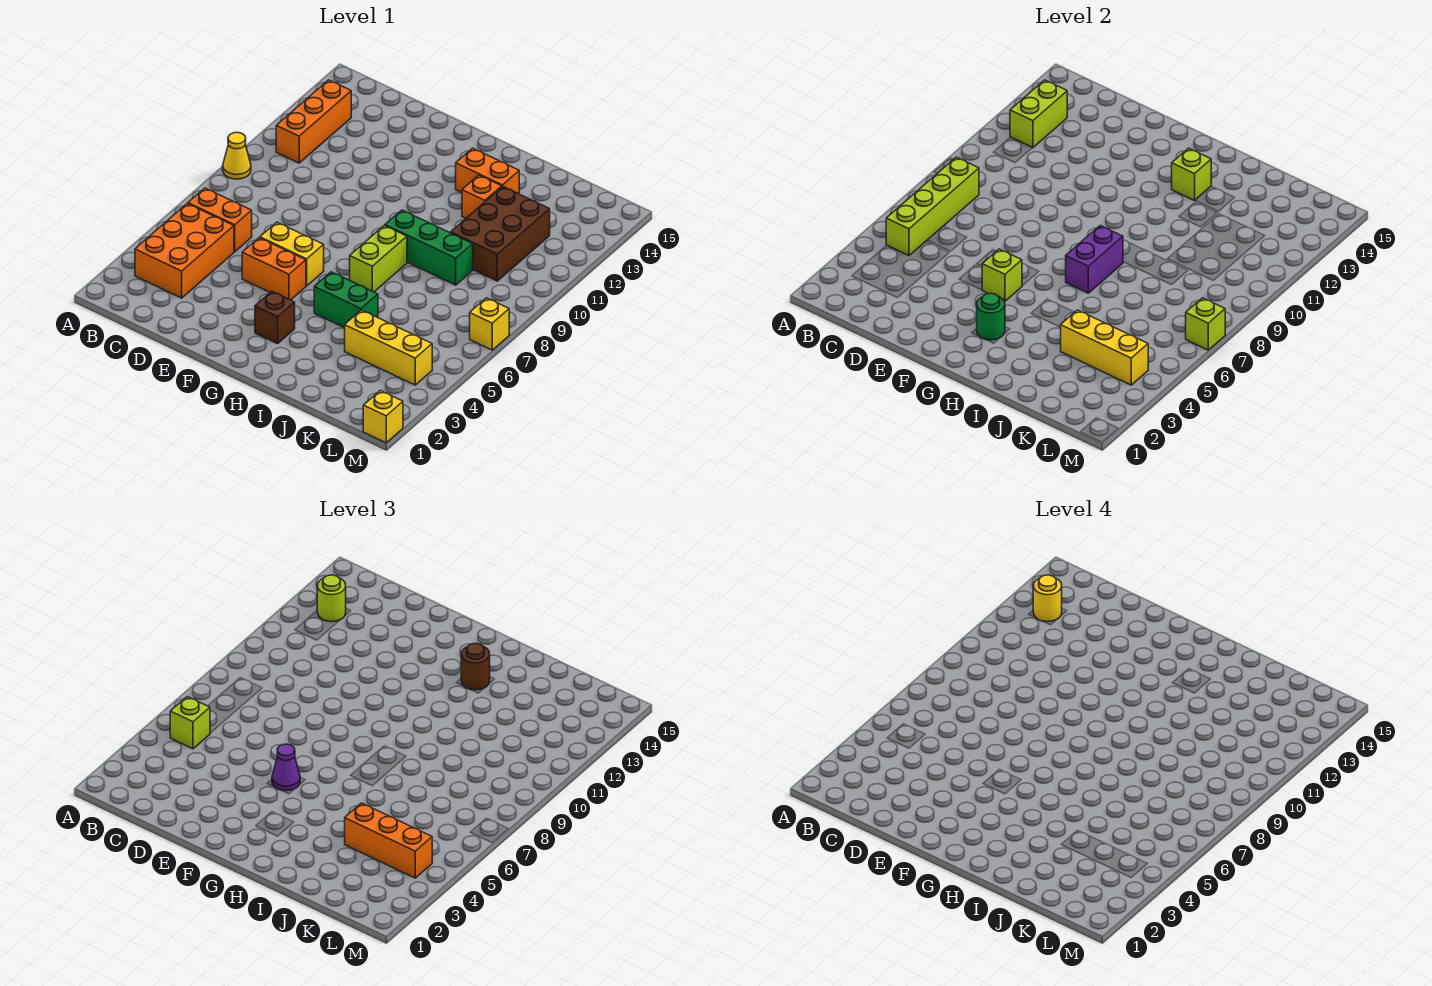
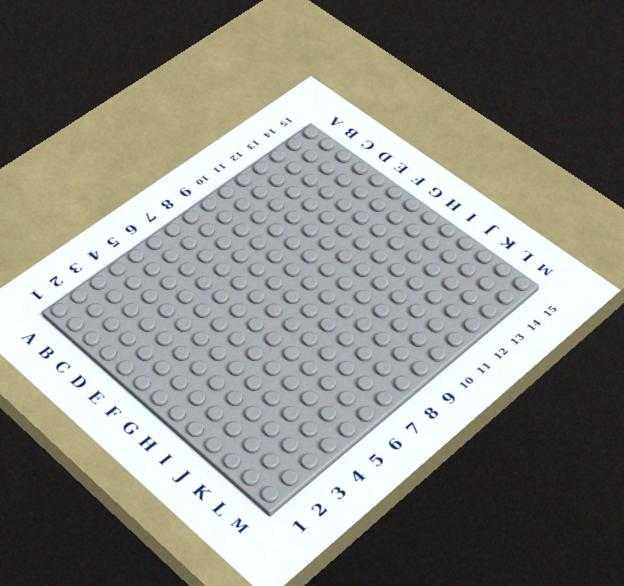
none -> yellow cone A9 level 1
none -> orange brick B3:C5 level 1
none -> orange brick B6:C6 level 1
none -> orange brick B11:B13 level 1

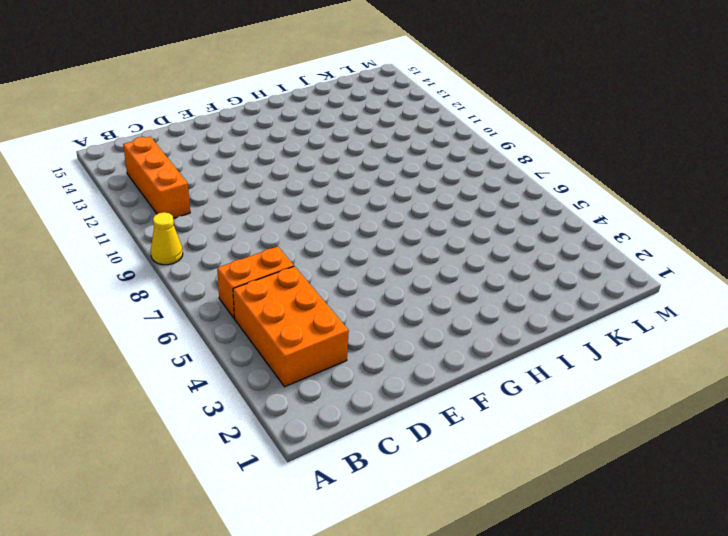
none -> orange brick E5:F5 level 1
none -> yellow brick E6:F6 level 1
none -> brown brick G3 level 1
none -> green brick H5:I5 level 1

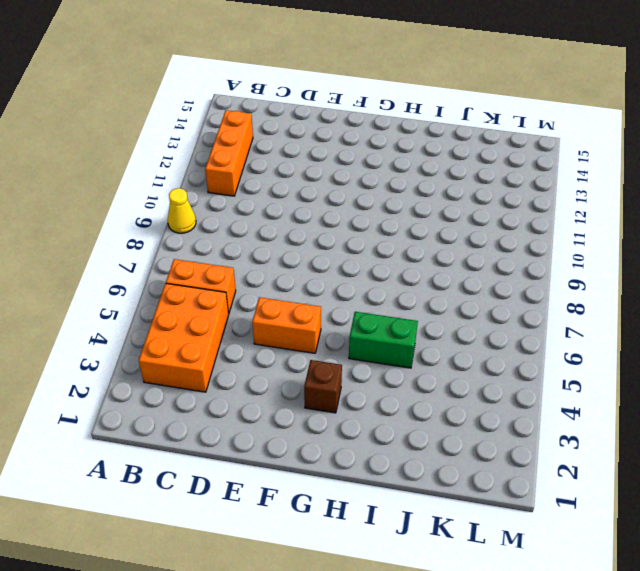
none -> yellow brick E6:F6 level 1
none -> lime brick H7:H8 level 1
none -> green brick H9:J9 level 1
none -> orange brick H13:I13 level 1

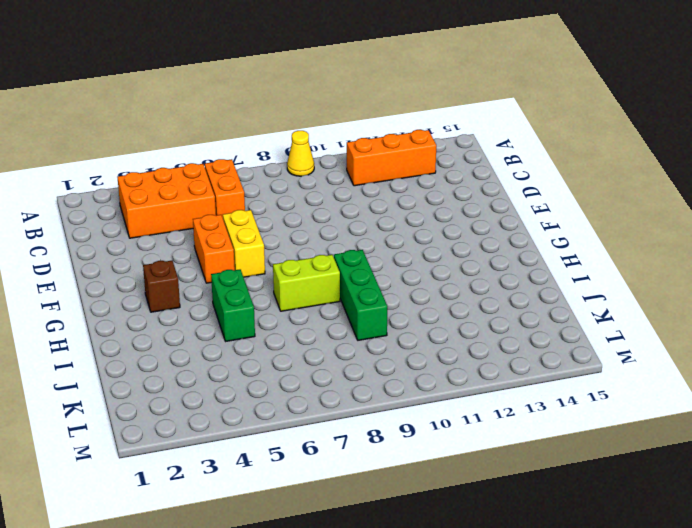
none -> orange brick H13:I13 level 1
none -> orange brick I12 level 1
none -> yellow brick J4:L4 level 1
none -> brown brick J10:K12 level 1

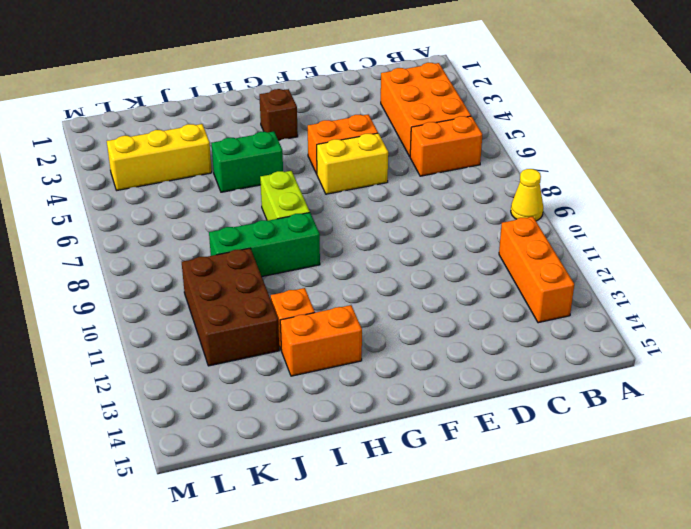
none -> yellow brick M1 level 1
none -> yellow brick M7 level 1
none -> lime brick B5:B8 level 2
none -> lime brick B12:B13 level 2

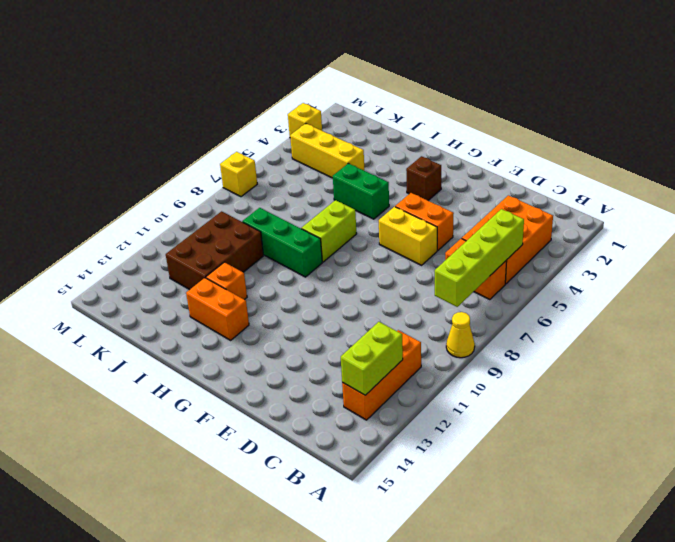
yellow brick M3 level 1 -> yellow brick M1 level 1
none -> lime brick F5 level 2
none -> green round brick G3 level 2
none -> purple brick H7:H8 level 2
none -> lime brick H13 level 2

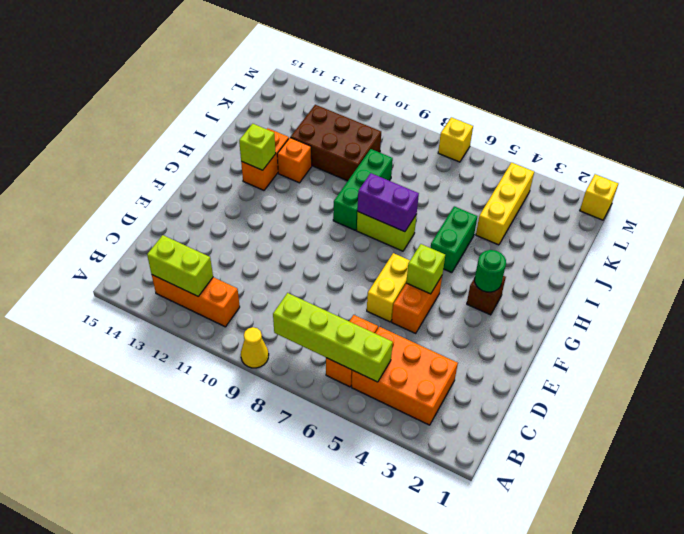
none -> yellow brick J4:L4 level 2
none -> lime brick M7 level 2
none -> lime brick B5 level 3
none -> lime round brick B13 level 3

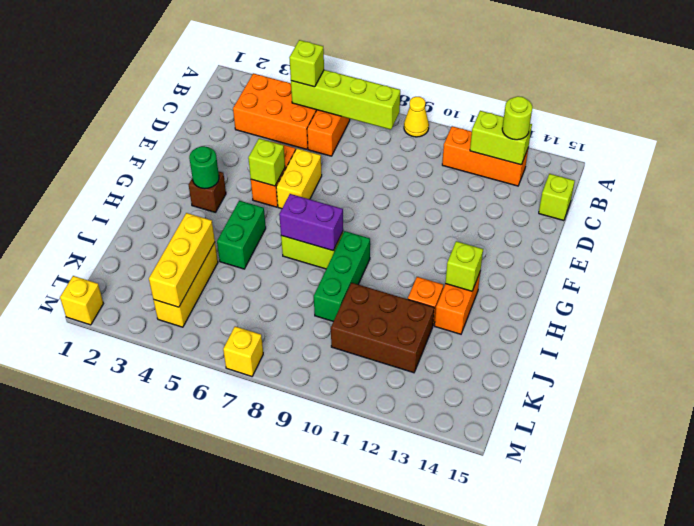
lime brick C15 level 1 -> lime brick M7 level 2
none -> purple cone F5 level 3
none -> brown round brick H13 level 3
none -> orange brick J4:L4 level 3
none -> yellow round brick B13 level 4

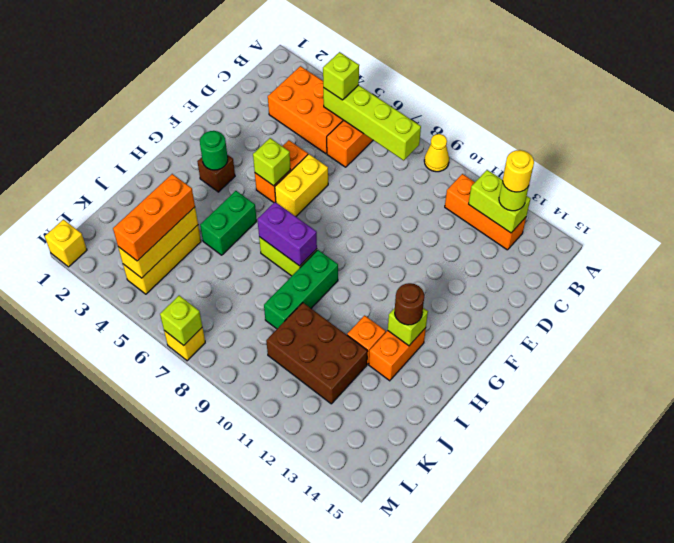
none -> purple cone F5 level 3

